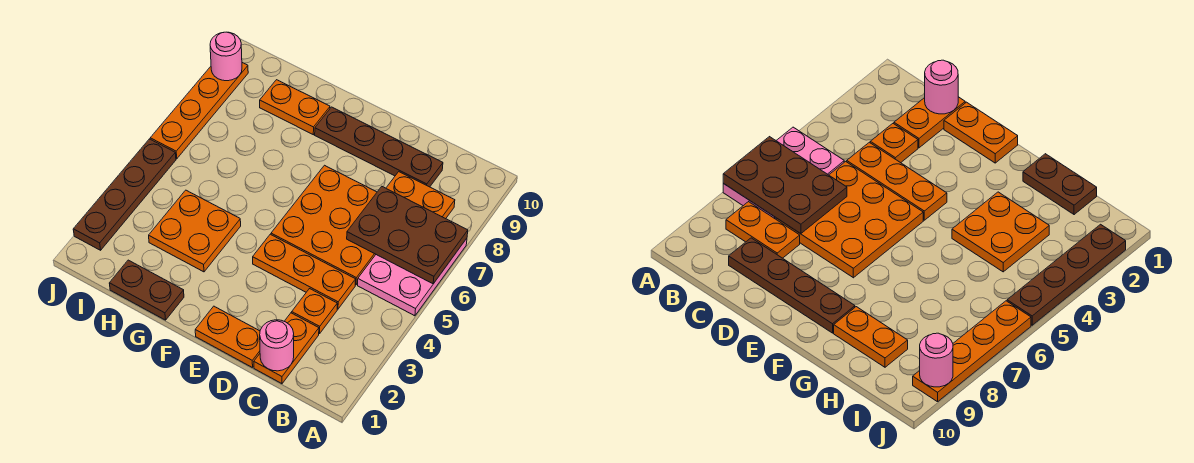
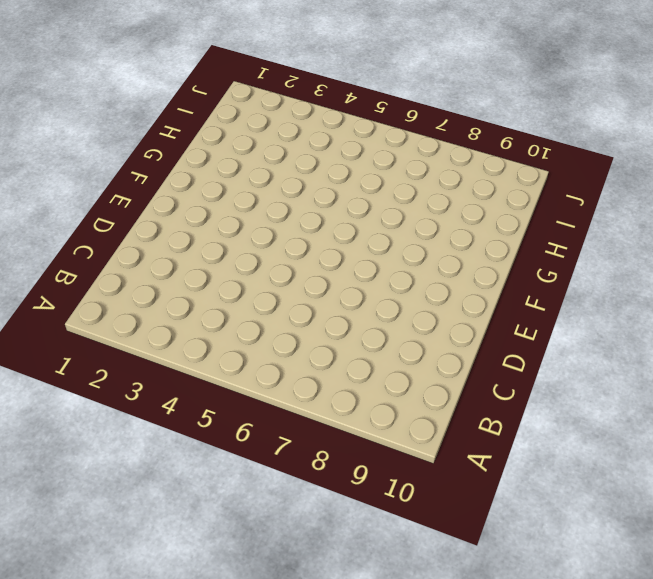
none -> pink plate A5:B7 level 1
none -> orange plate B8:C8 level 1
none -> orange plate C1:C2 level 1

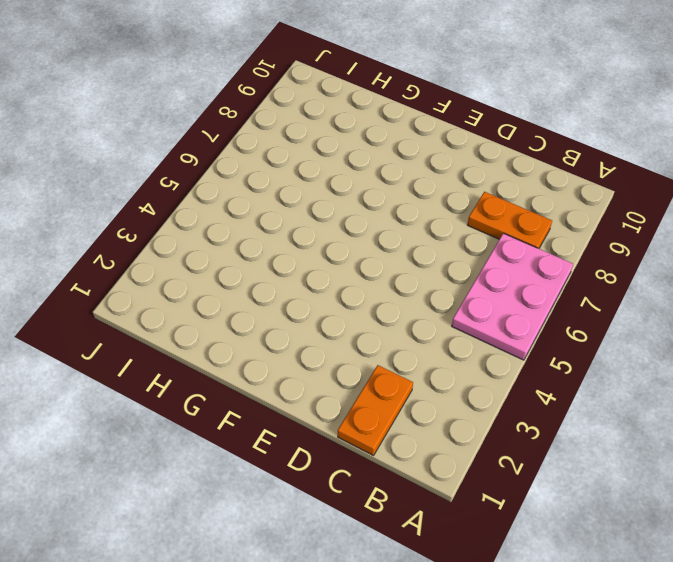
none -> orange plate C3 level 1
none -> orange plate C4:E4 level 1
none -> orange plate C5:E7 level 1

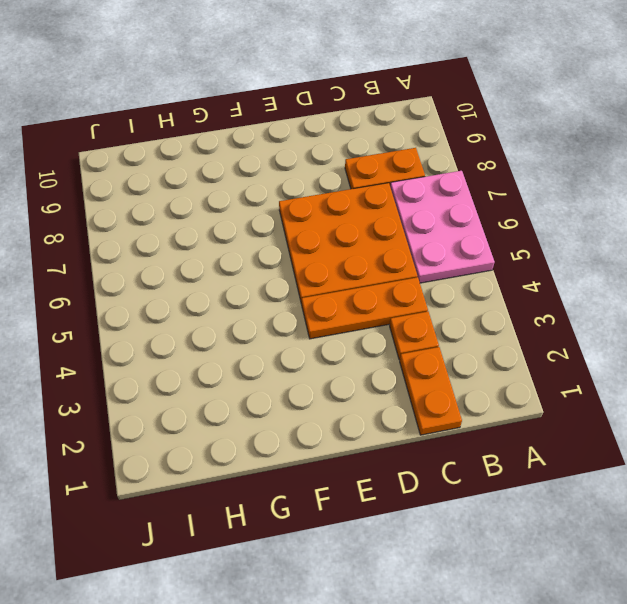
none -> brown plate C9:F9 level 1
none -> orange plate D1:E1 level 1
none -> brown plate G1:H1 level 1

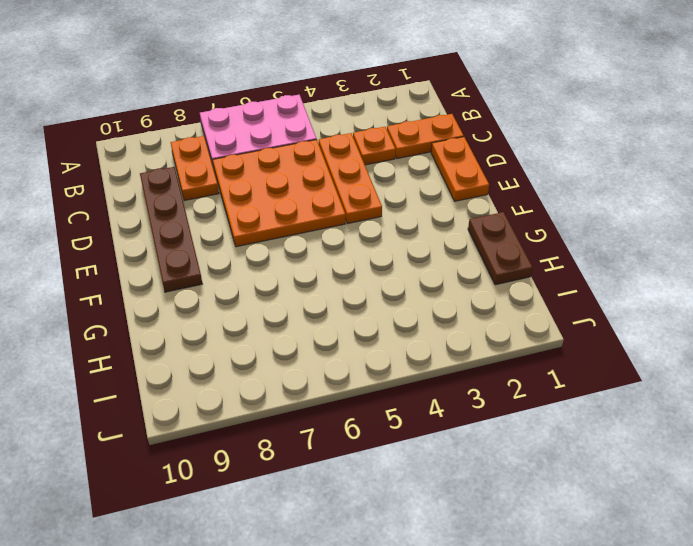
none -> orange plate G3:H4 level 1
none -> orange plate G9:H9 level 1
none -> brown plate J2:J5 level 1

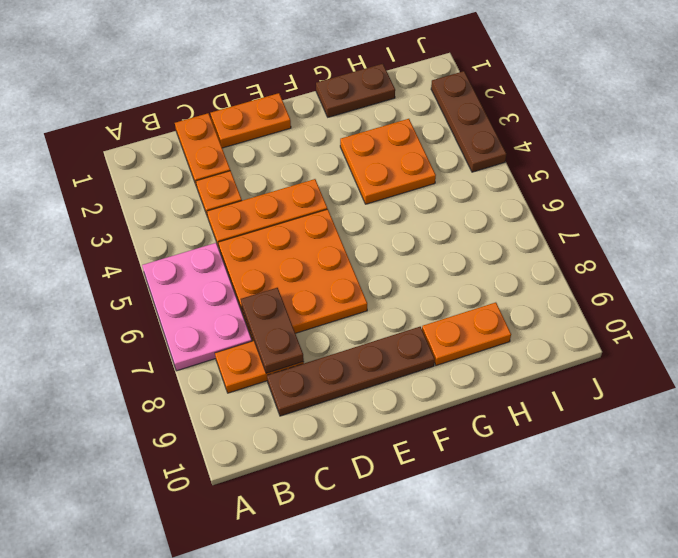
brown plate C7:C8 level 2 -> brown plate A6:C7 level 2
brown plate J2:J4 level 1 -> brown plate J2:J5 level 1
none -> orange plate J6:J9 level 1
none -> pink round brick C1 level 2
none -> pink round brick J9 level 2

